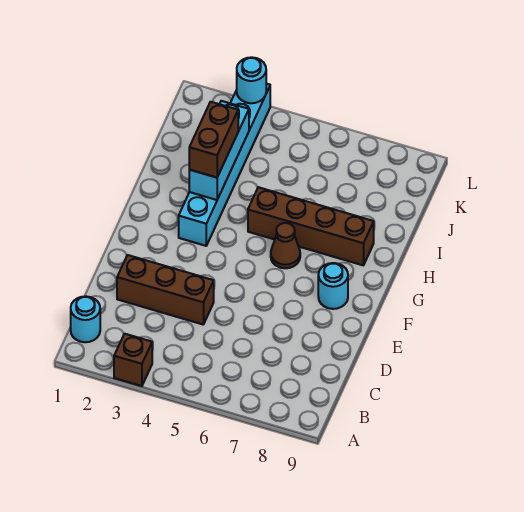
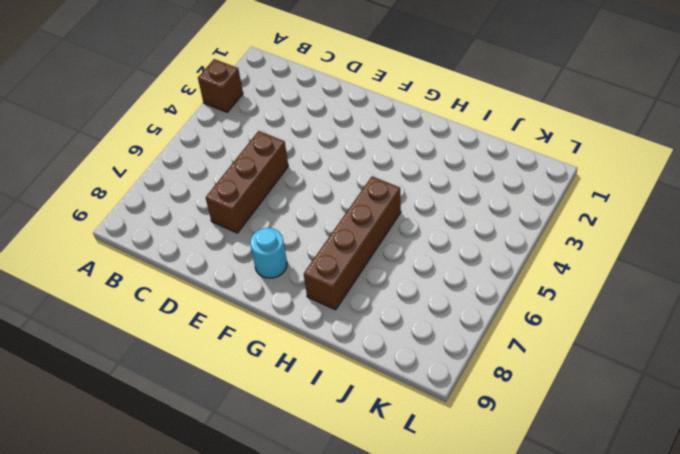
brown brick D5:D7 level 1 -> brown brick D2:D4 level 1
none -> cyan round brick B1 level 1
none -> cyan brick G3:L3 level 1

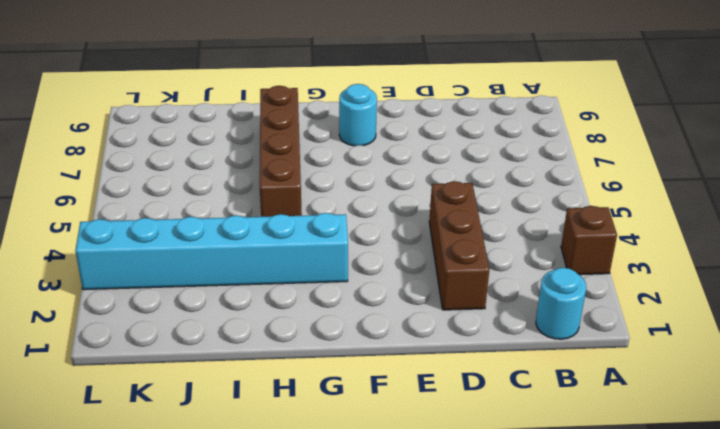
none -> brown cone G6 level 1
none -> cyan brick H3:J3 level 2

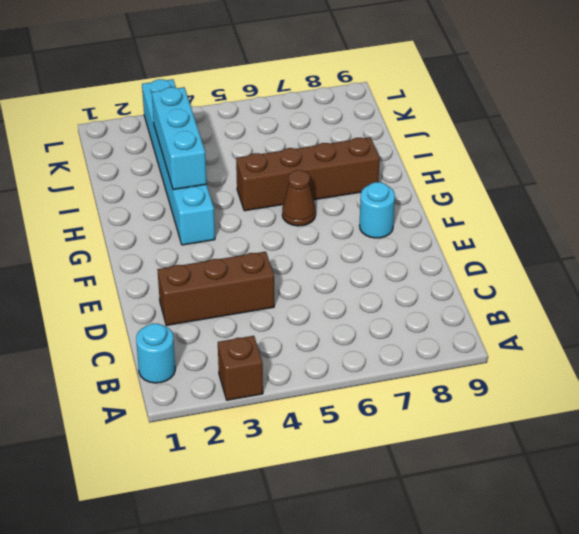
none -> cyan round brick L3 level 2
none -> brown brick H3:I3 level 3

